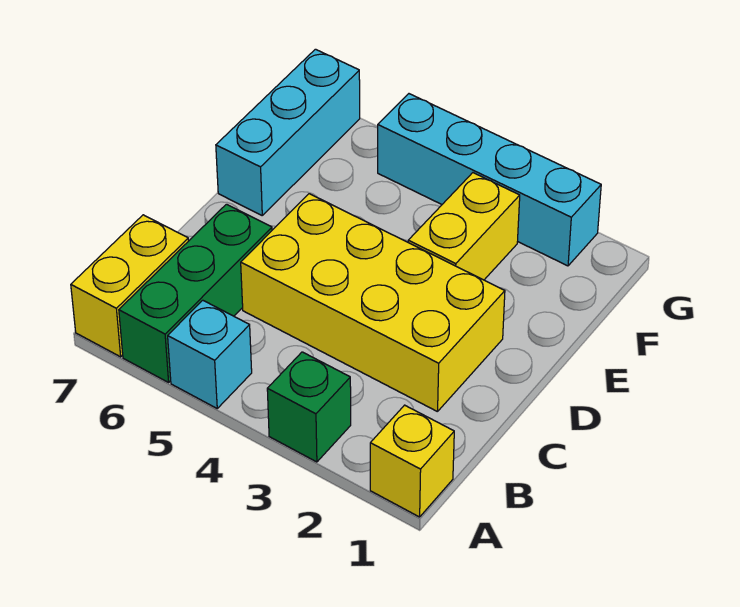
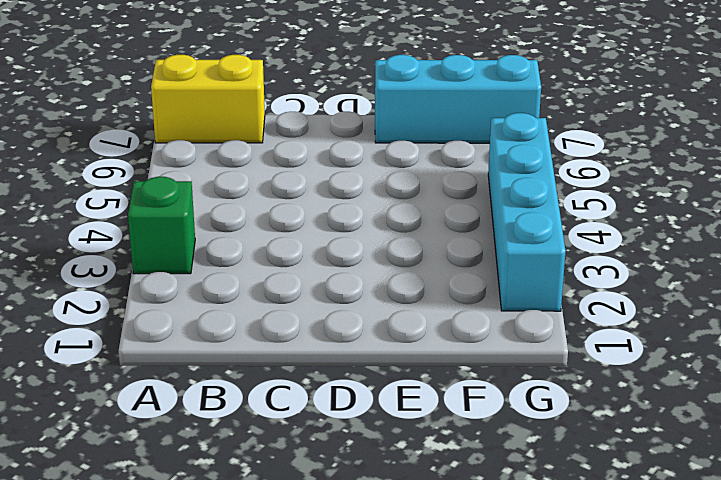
none -> yellow brick A1 level 1
none -> cyan brick A5 level 1

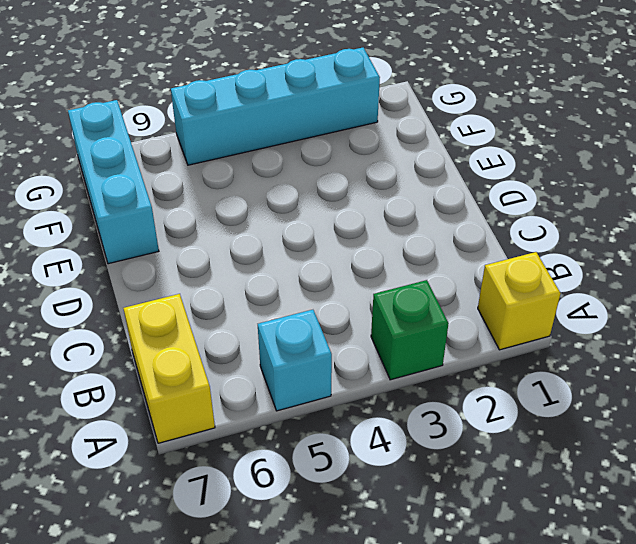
none -> green brick A6:C6 level 1
none -> yellow brick C2:D5 level 1

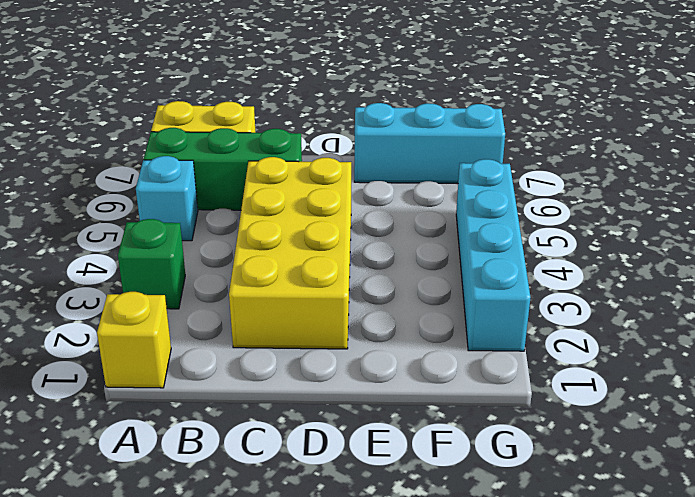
none -> yellow brick E3:F3 level 1

